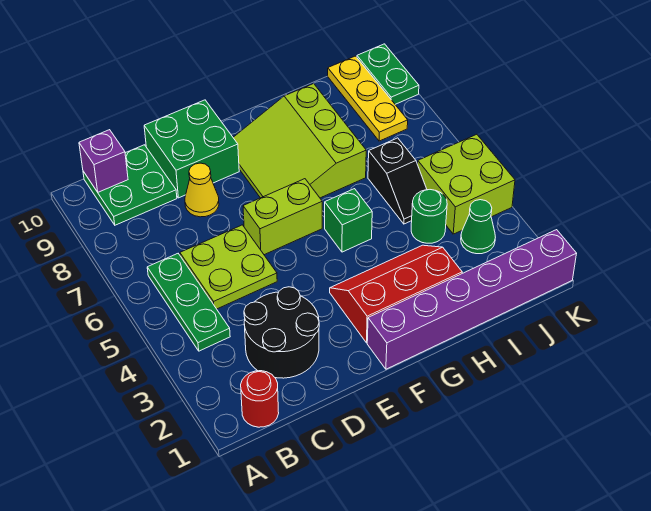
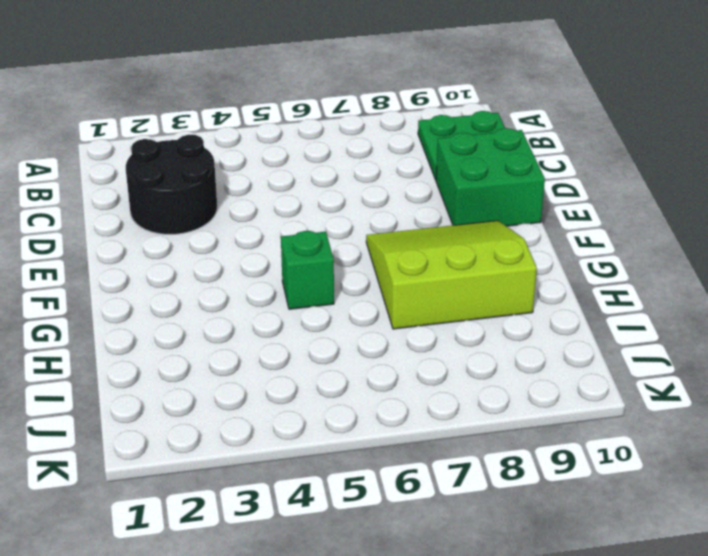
none -> red round brick B1 level 1
none -> green plate B4:B6 level 1
none -> lime plate C5:D6 level 1

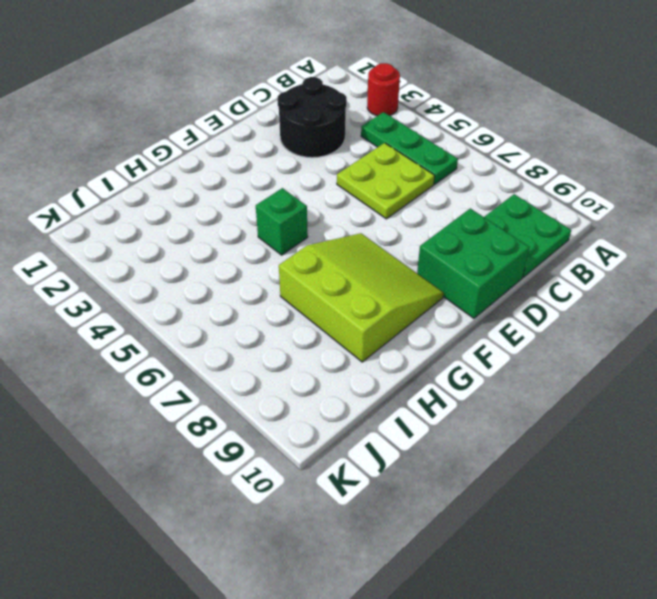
red round brick A3 level 1 -> red round brick B1 level 1
none -> yellow cone D8 level 1
none -> lime brick E6:F6 level 1
none -> purple brick F1:K1 level 1

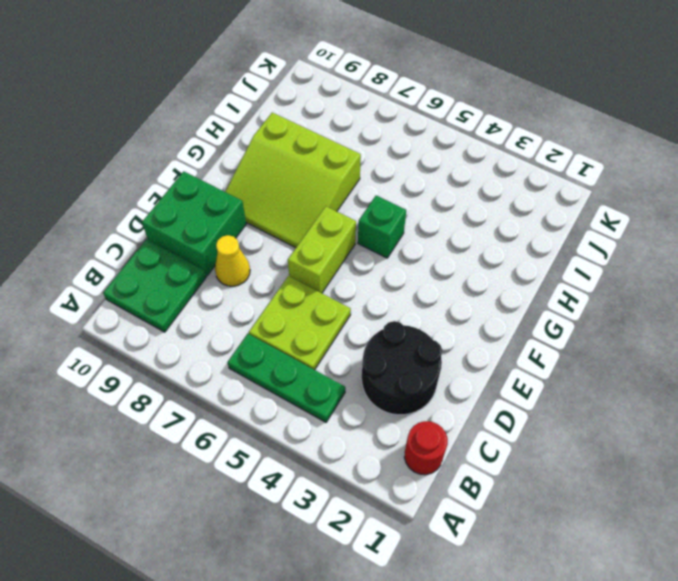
none -> purple brick F1:K1 level 1
none -> red slope F2:H3 level 1 top 2
none -> green round brick I4 level 1

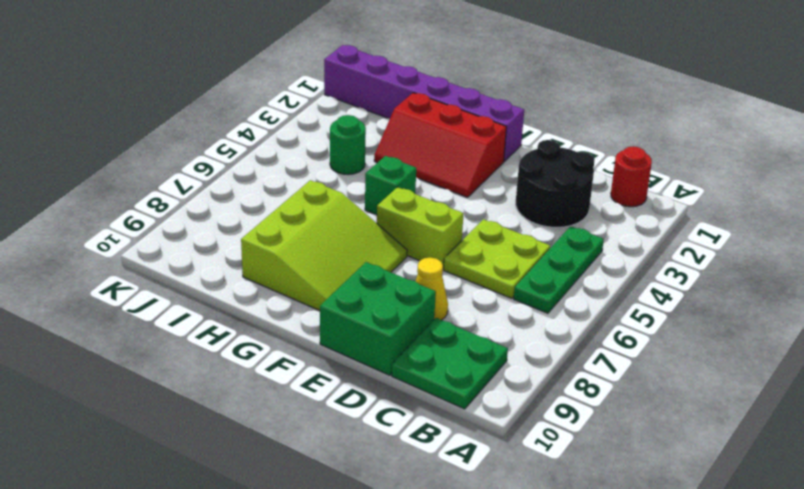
none -> black slope I5:I6 level 1 top 6
none -> green cone J3 level 1
none -> lime brick J4:K5 level 1

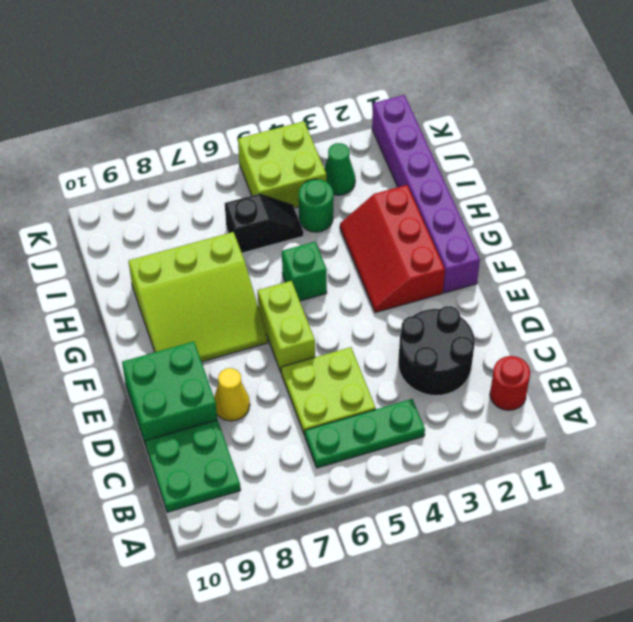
none -> yellow plate J8:J10 level 1
none -> green plate K9:K10 level 1
none -> purple brick B10 level 2

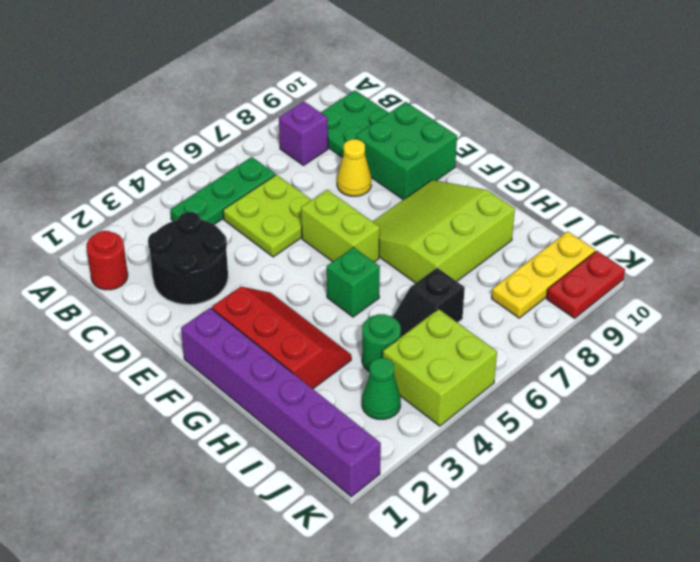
purple brick B8 level 1 -> purple brick B10 level 2
red plate K9:K10 level 1 -> green plate K9:K10 level 1

